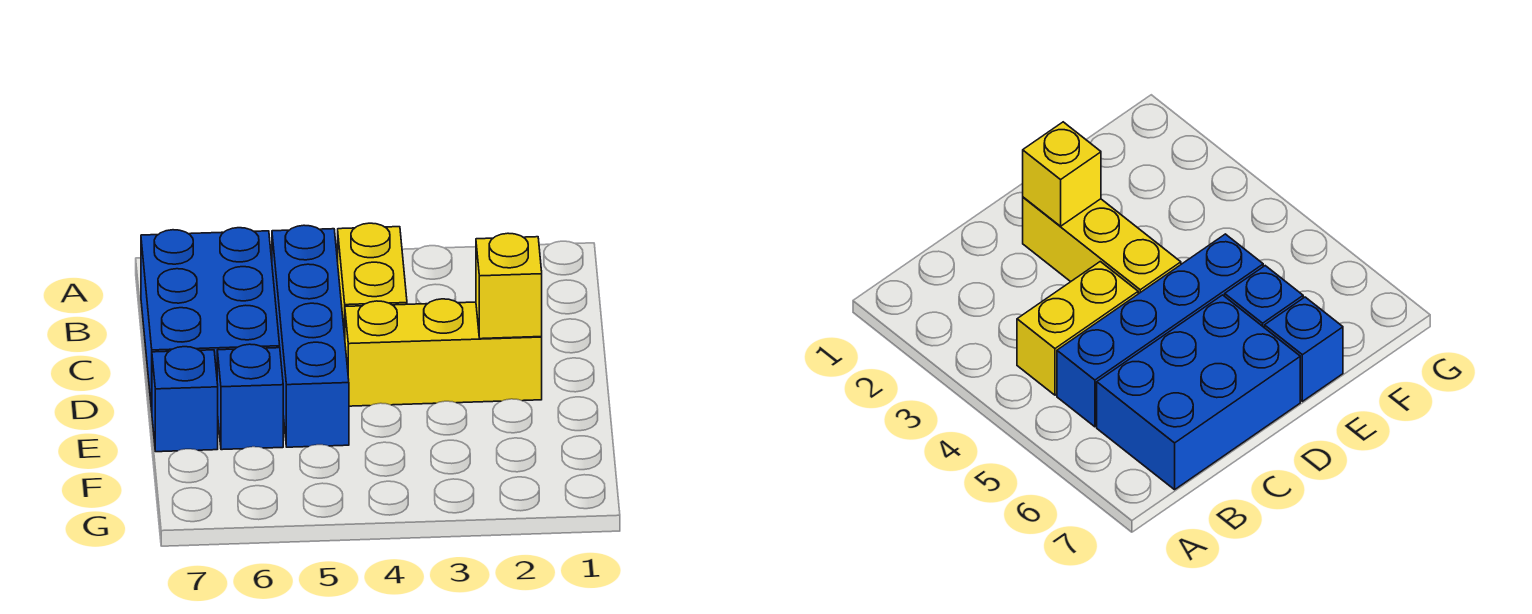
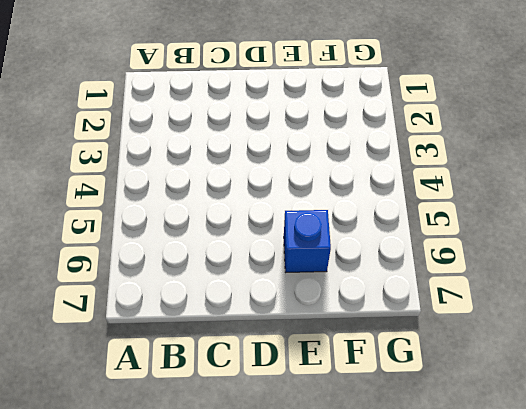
none -> yellow brick B4:C4 level 1
none -> blue brick B5:E5 level 1

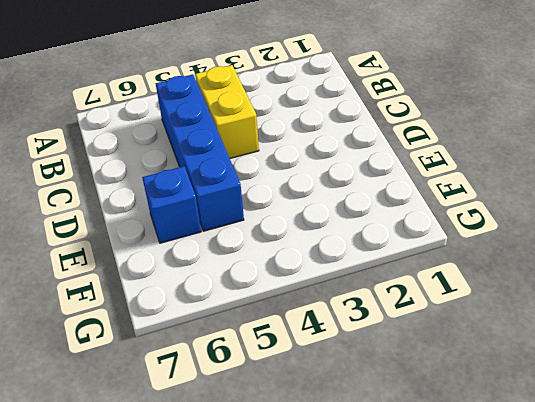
none -> blue brick B6:D7 level 1
none -> yellow brick D2:D4 level 1

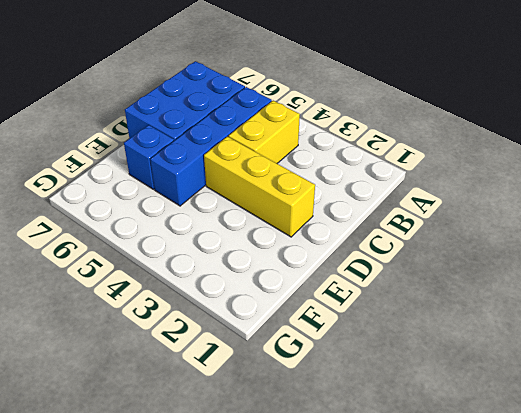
none -> blue brick E7 level 1
none -> yellow brick D2 level 2

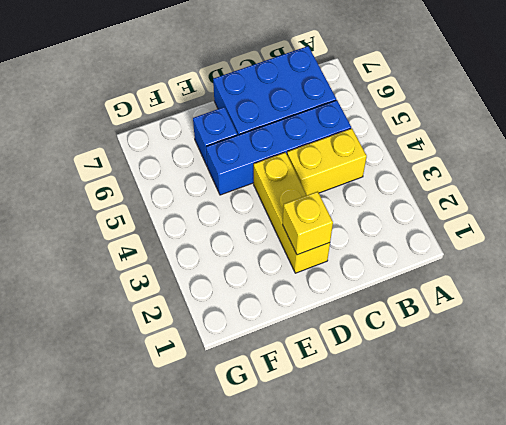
none -> blue brick E7 level 1

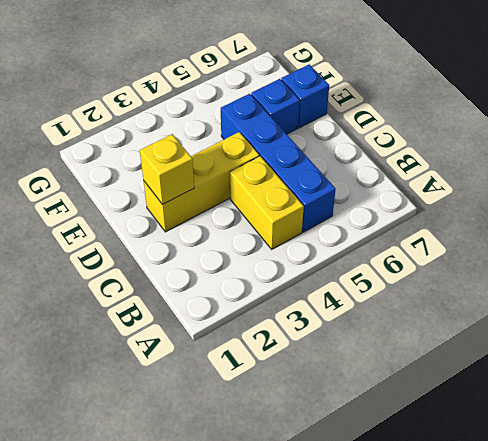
none -> blue brick B6:D7 level 1

